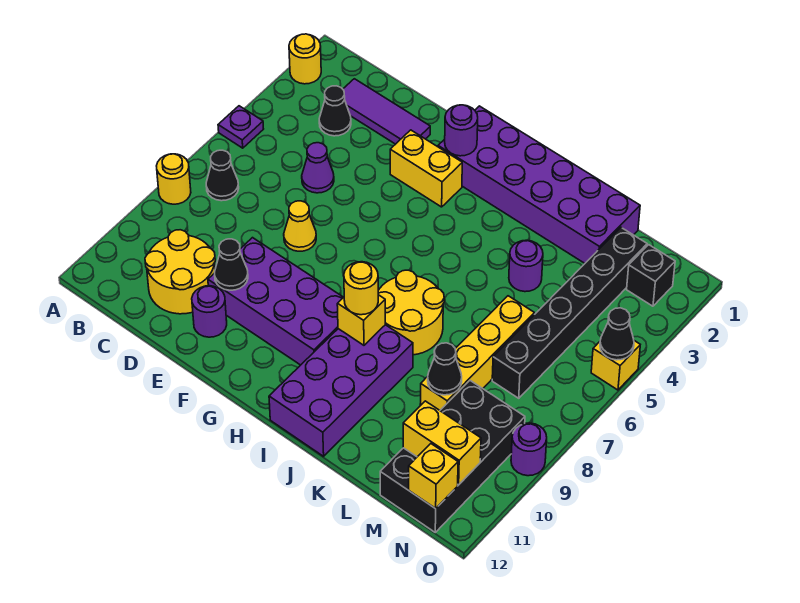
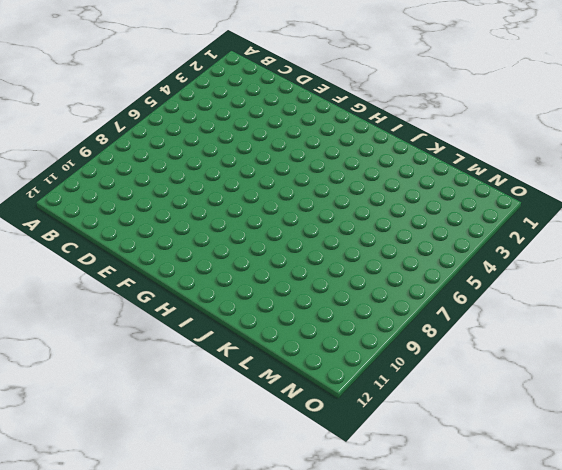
none -> yellow round brick A2 level 1
none -> purple plate A5 level 1
none -> yellow round brick A8 level 1
none -> black cone B7 level 1

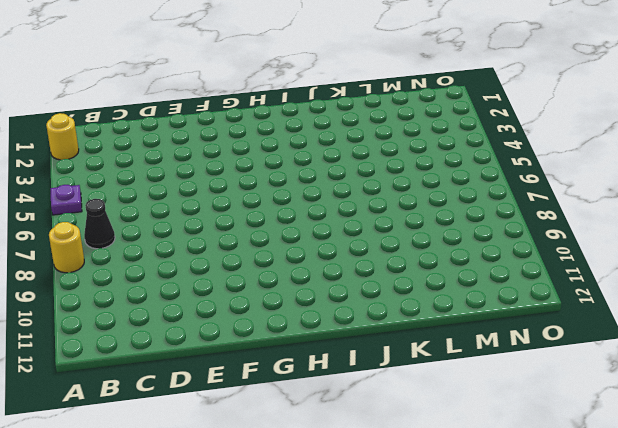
none -> purple tile C2:E2 level 1
none -> black cone C3 level 1
none -> yellow round brick C10:D11 level 1
none -> purple cone D5 level 1

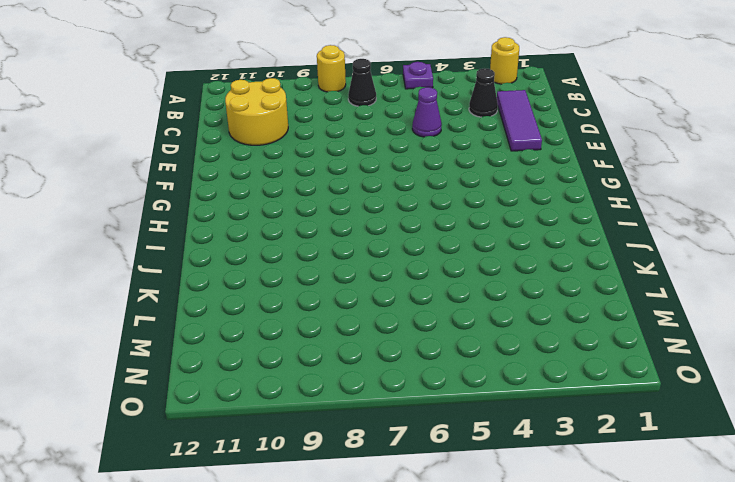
none -> yellow cone E7 level 1
none -> purple brick E9:H10 level 1
none -> purple round brick E11 level 1
none -> yellow brick F3:G3 level 1

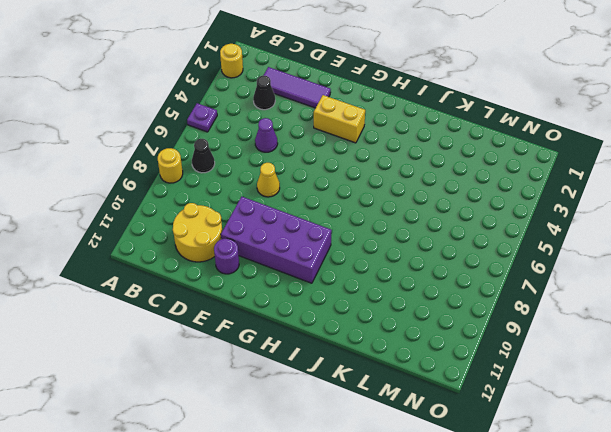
none -> purple brick G1:L2 level 1
none -> yellow round brick I7:J8 level 1
none -> purple brick I9:J12 level 1
none -> purple round brick K4 level 1

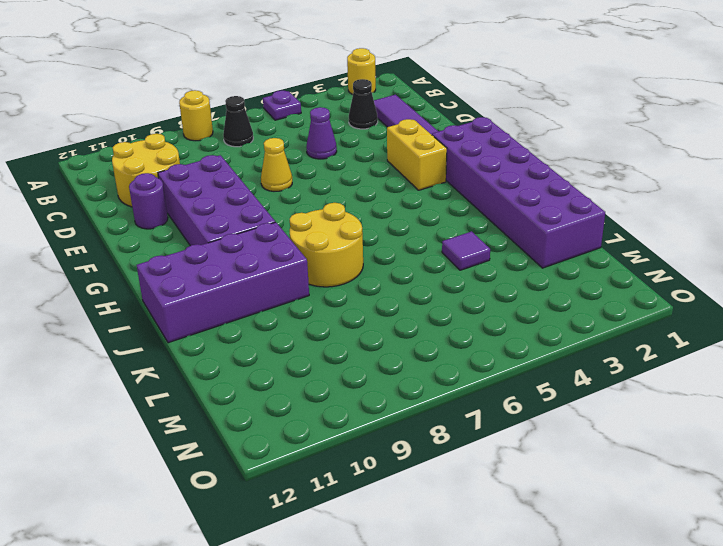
purple tile K4 level 1 -> purple round brick K4 level 1
none -> yellow brick L6:L9 level 1
none -> black brick M2:M7 level 1
none -> black brick M9:N12 level 1
none -> black brick N2 level 1

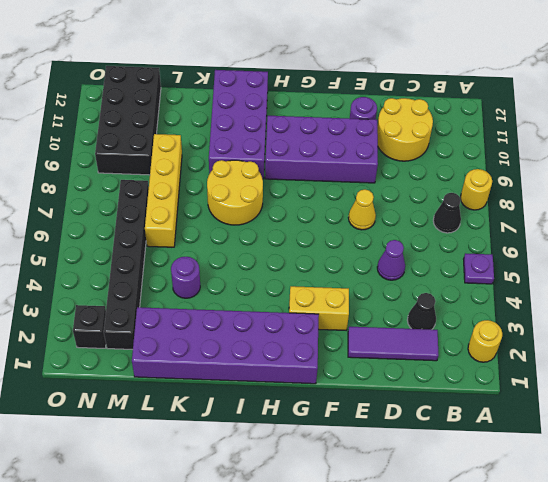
none -> yellow brick O5 level 1
none -> purple round brick O9 level 1
none -> black cone E10 level 2
none -> purple round brick G2 level 2

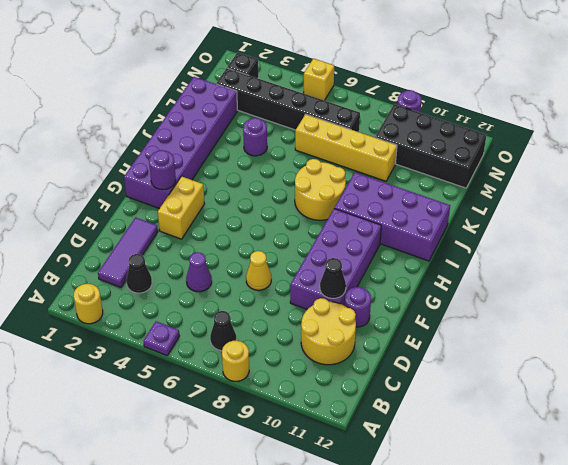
none -> yellow brick I9 level 2
none -> black cone L9 level 2
none -> yellow brick M11:N11 level 2
none -> yellow brick N12 level 2

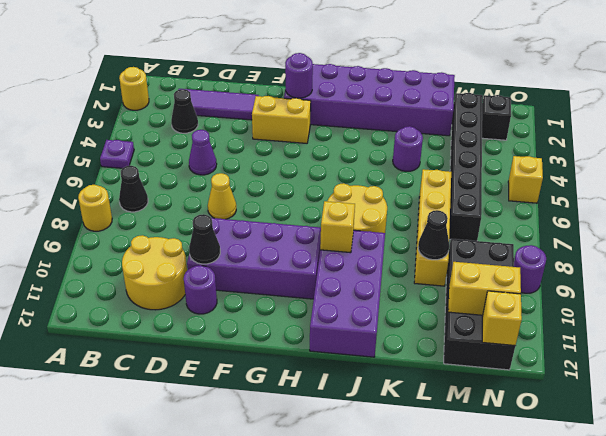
none -> black cone O5 level 2
none -> yellow round brick I9 level 3

